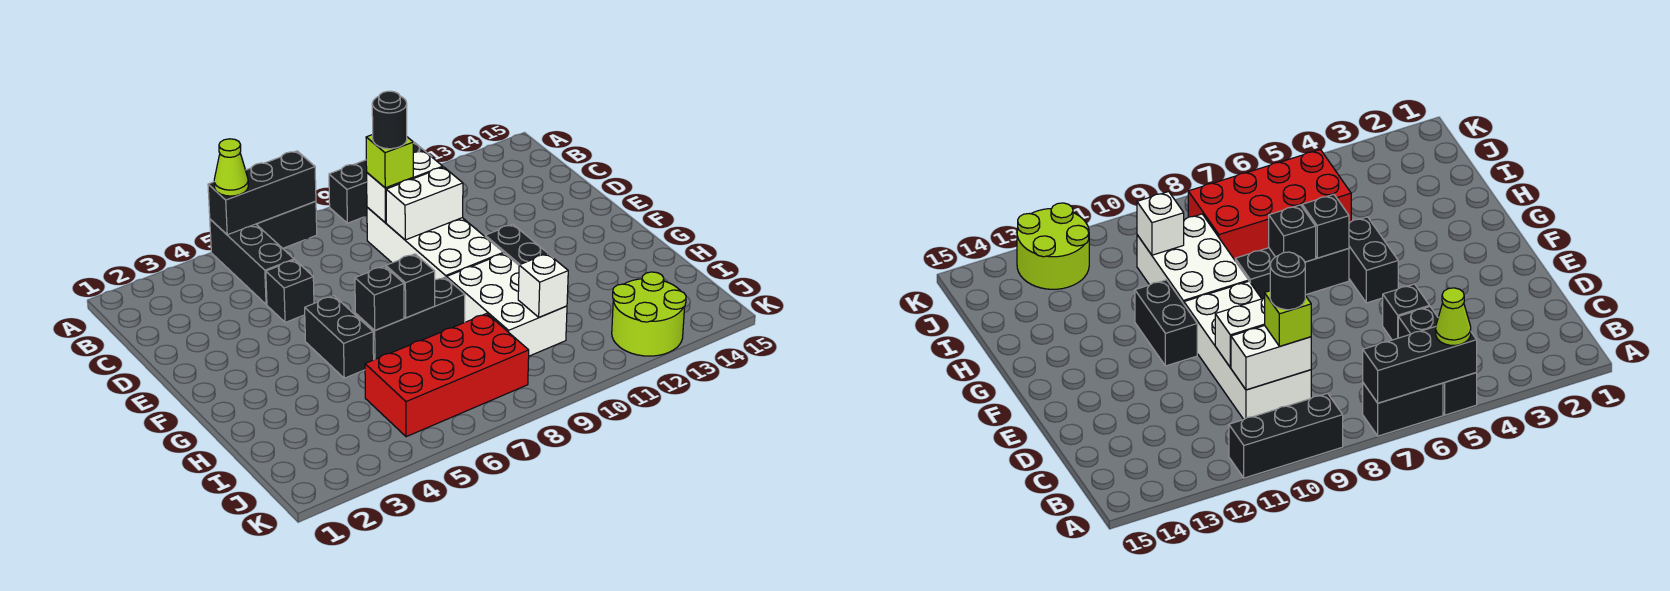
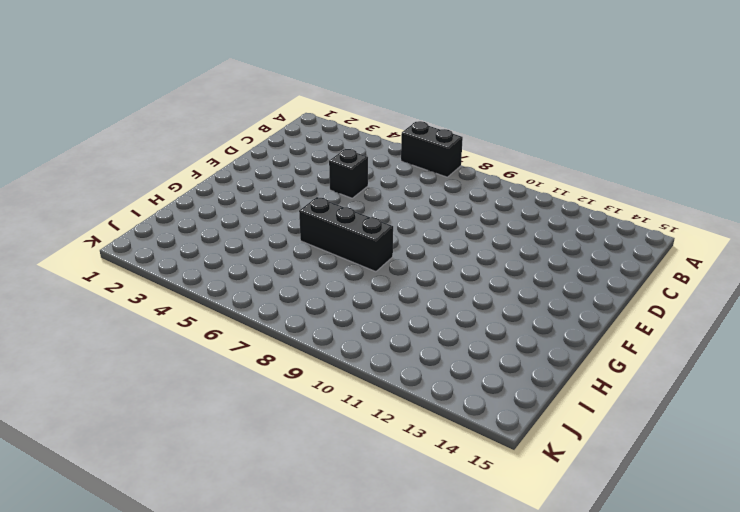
none -> black brick A5:C5 level 1
none -> black brick A9:A11 level 1
none -> white brick C9:F10 level 1

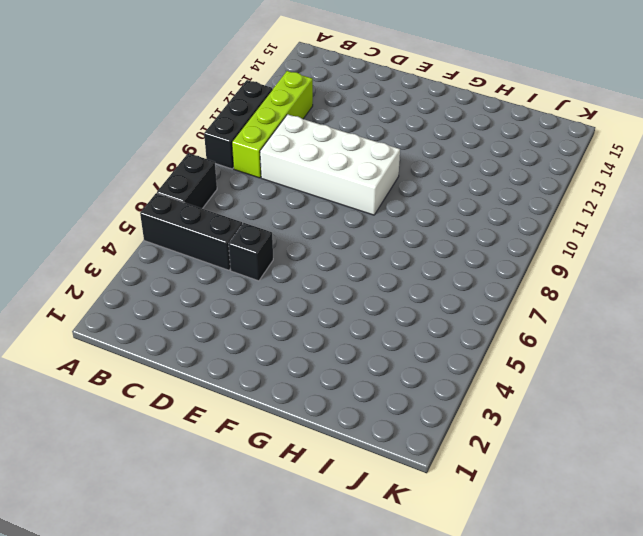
lime brick B9:B12 level 1 -> none
none -> black brick F5:G5 level 1
none -> black brick F11:G11 level 1
none -> black brick G6:G8 level 1

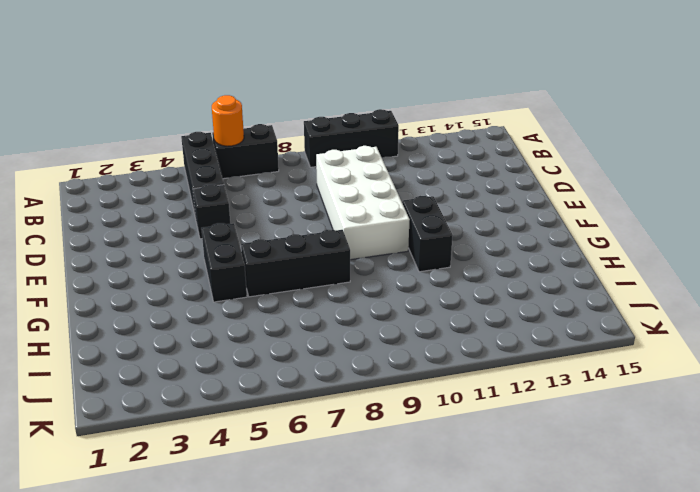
orange round brick A6 level 2 -> black brick A5:A7 level 2
none -> white brick G9:I10 level 1
none -> red brick I5:J8 level 1
none -> lime round brick J12:K13 level 1

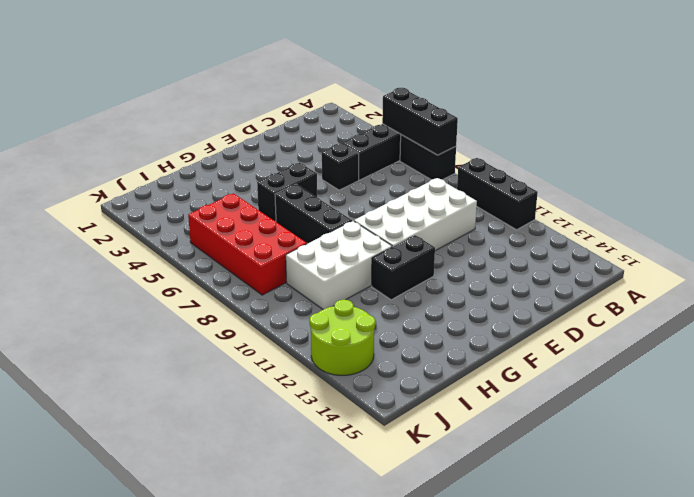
none -> white brick C9:C10 level 2
none -> white brick D9:D10 level 2
none -> black brick G6 level 2

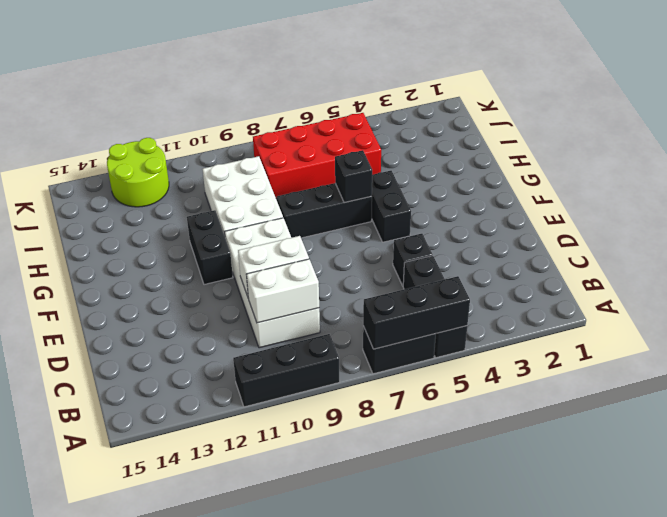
none -> black brick G7 level 2
none -> white brick I10 level 2
none -> lime cone A5 level 3

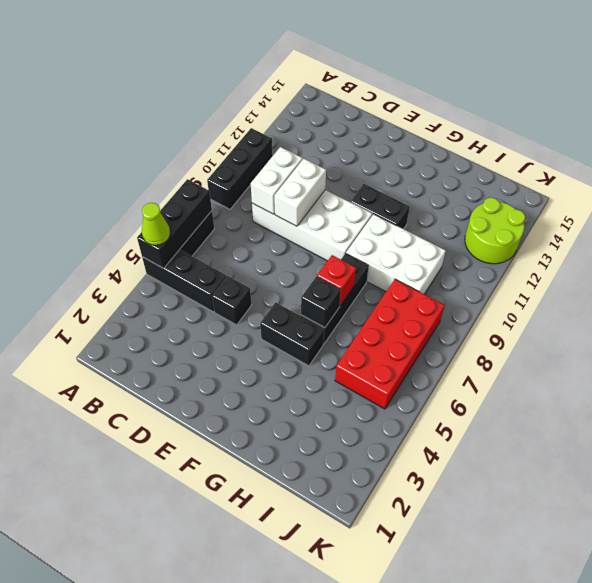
red brick G7 level 2 -> black brick G7 level 2
none -> white brick I10 level 2
none -> lime brick C9 level 3
none -> black round brick C9 level 4

